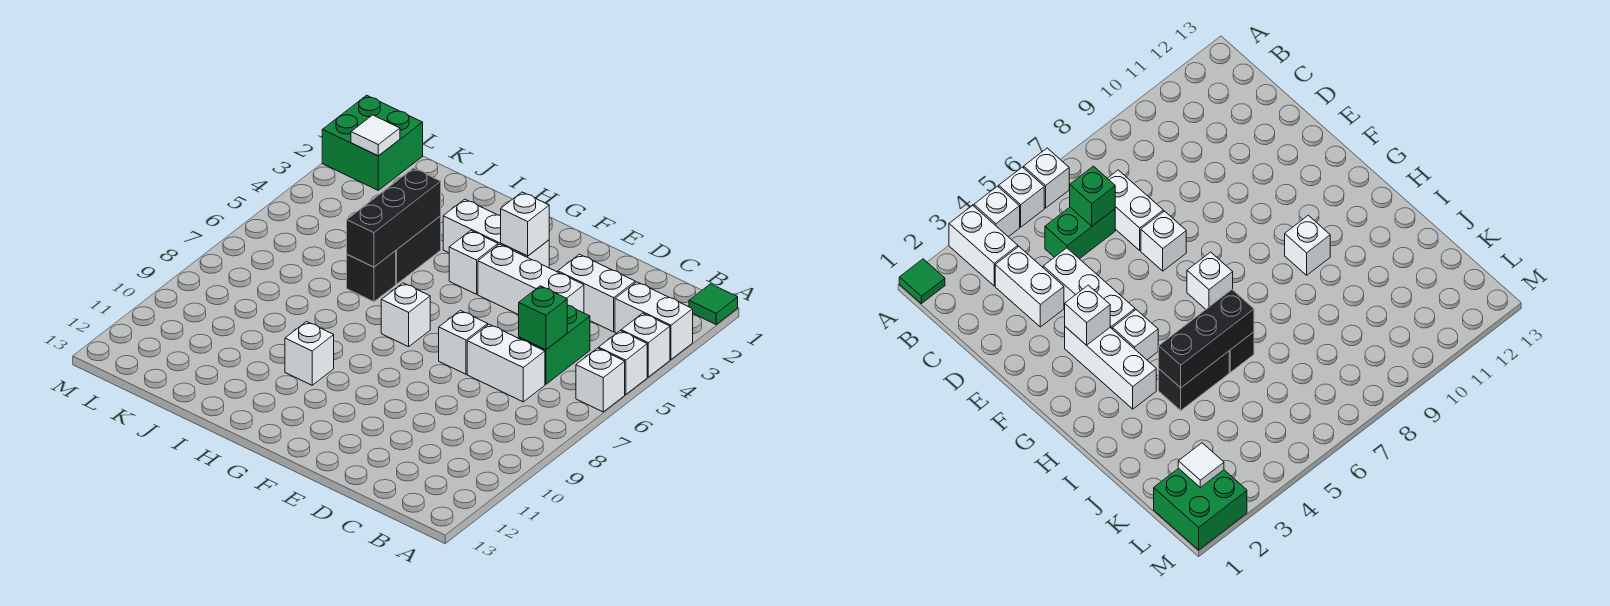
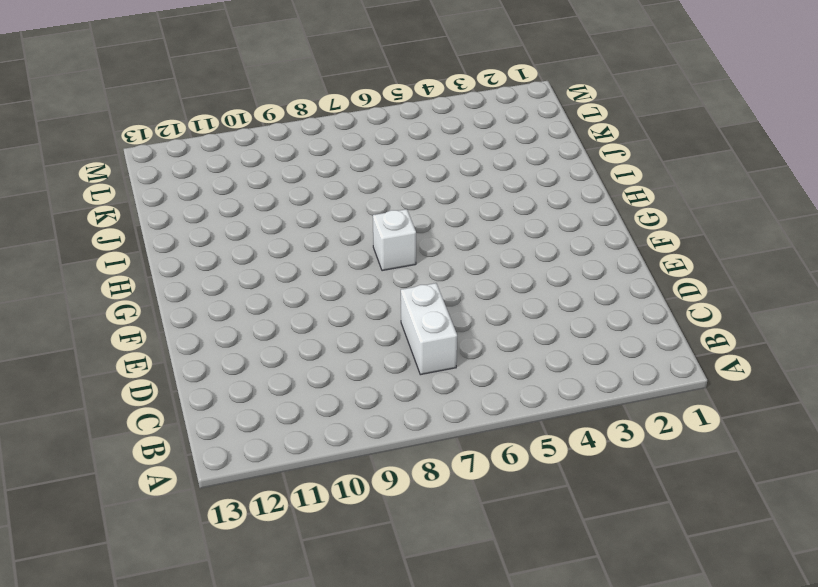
none -> green tile A1 level 1
none -> white brick A3:B3 level 1
none -> white brick A4 level 1

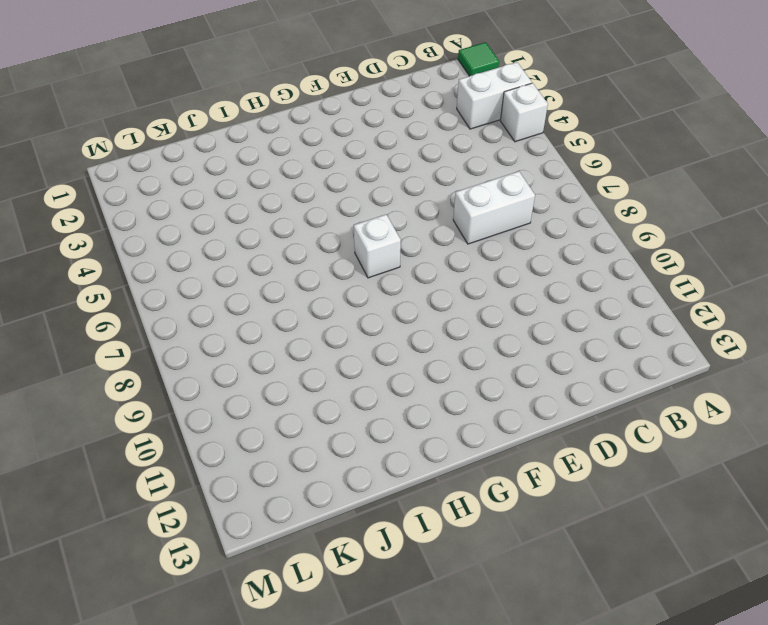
none -> white brick A5 level 1
none -> white brick A6 level 1
none -> white brick C3:D3 level 1

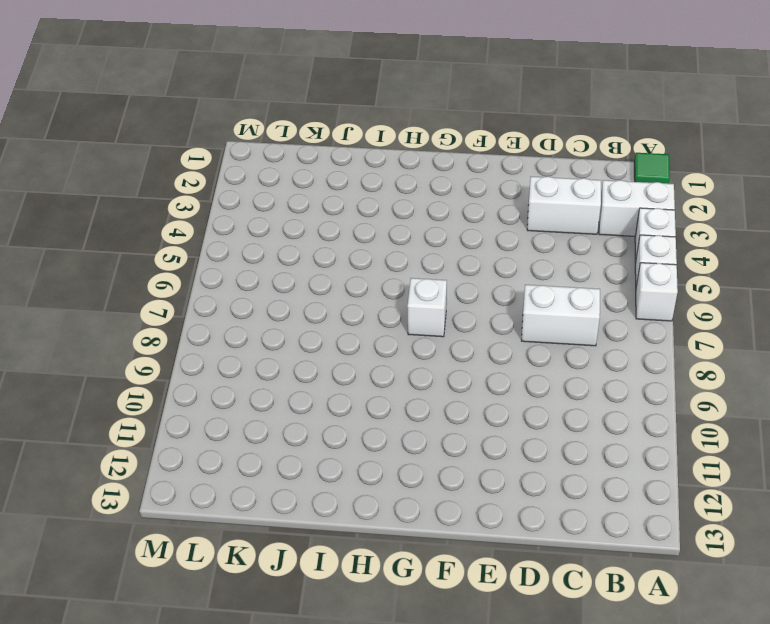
none -> green brick C5:C6 level 1
none -> white brick D4:F4 level 1
none -> white brick E7 level 1

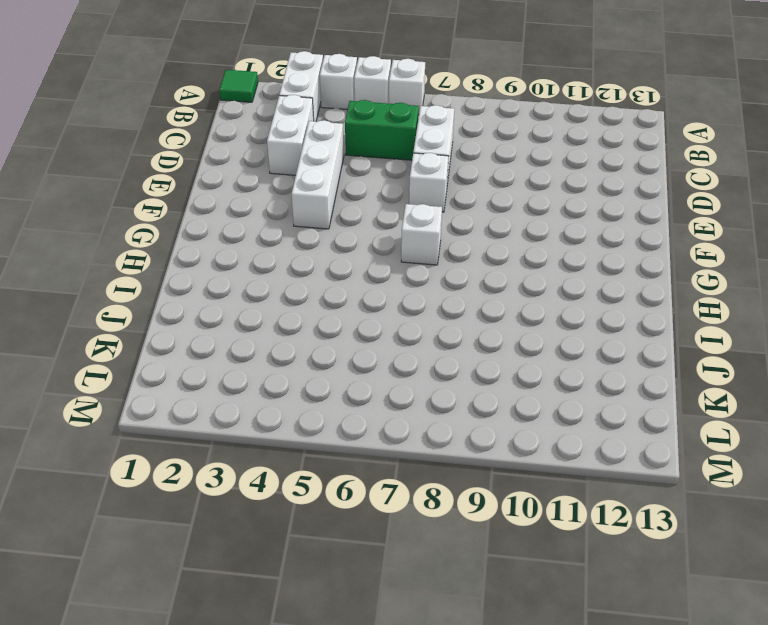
none -> white brick F3:H3 level 1
none -> white brick G4 level 1
none -> white brick H10 level 1

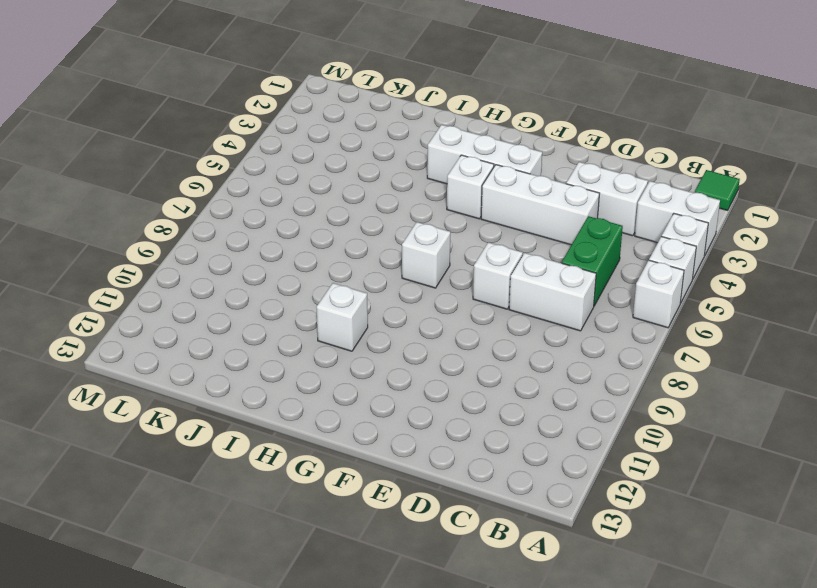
none -> black brick I4:I5 level 1
none -> black brick I6 level 1
none -> green brick L1:M2 level 1

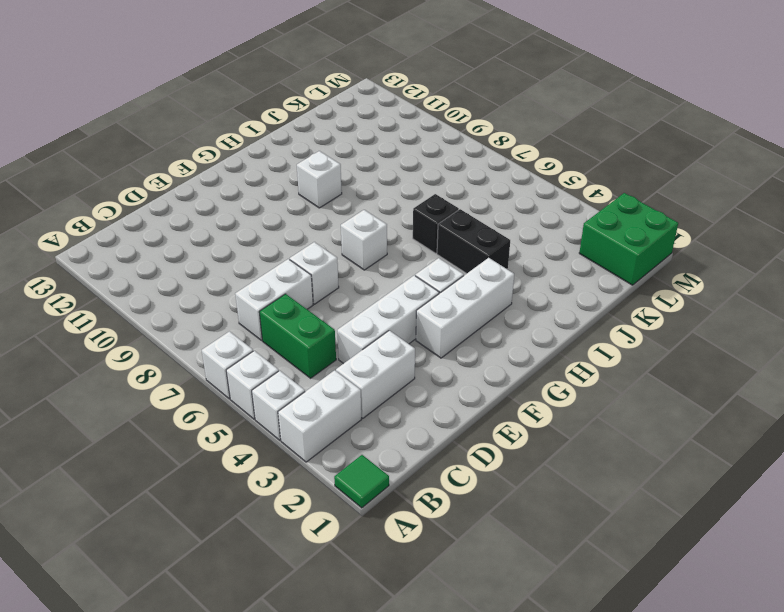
none -> green brick C6 level 2
none -> white brick F3 level 2
none -> black brick I4:I6 level 2

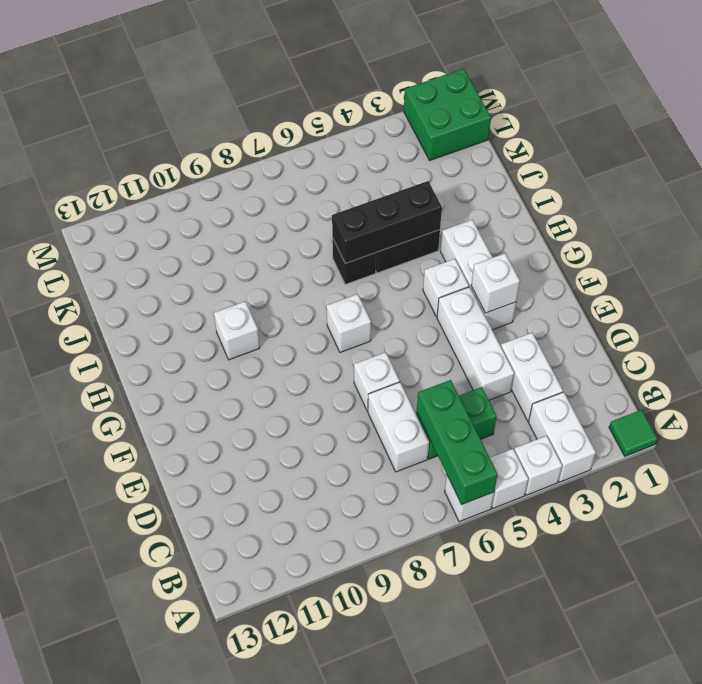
green brick A6:C6 level 2 -> green brick C6 level 2
none -> white tile L2 level 2

